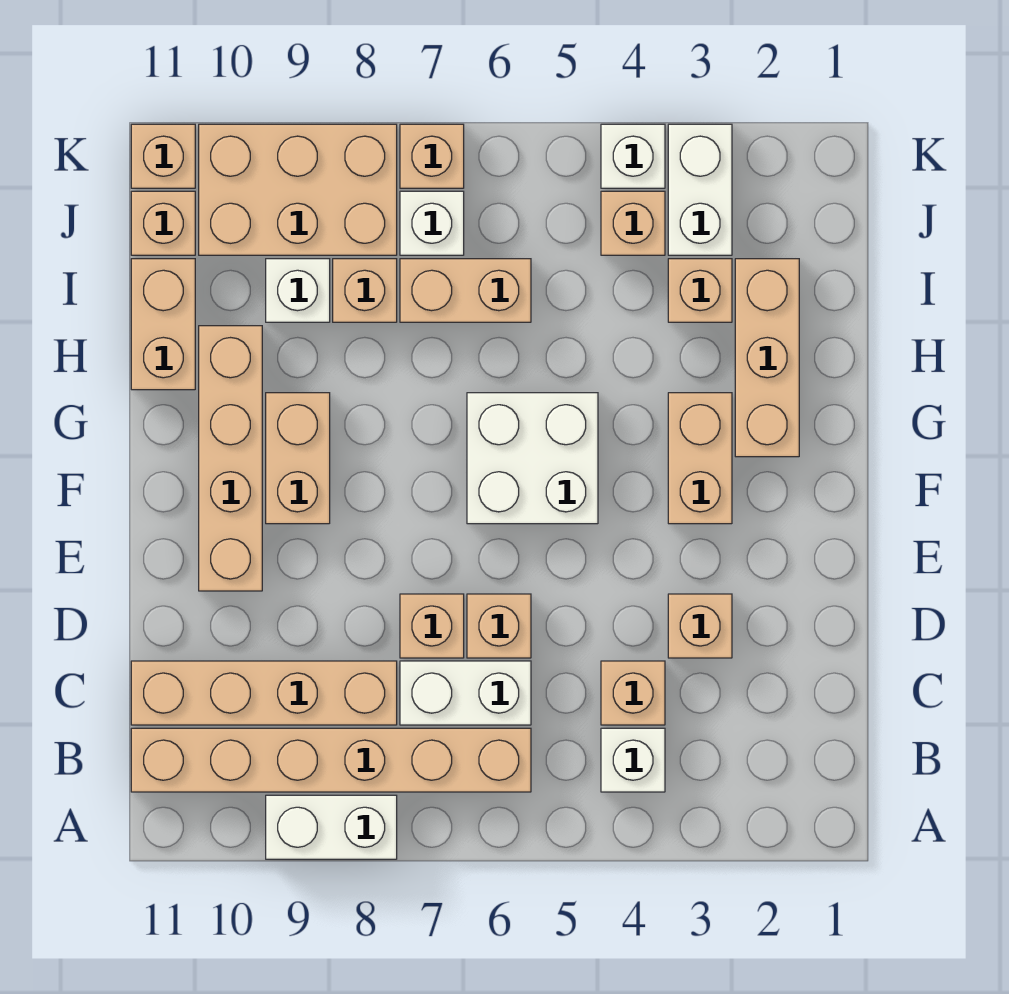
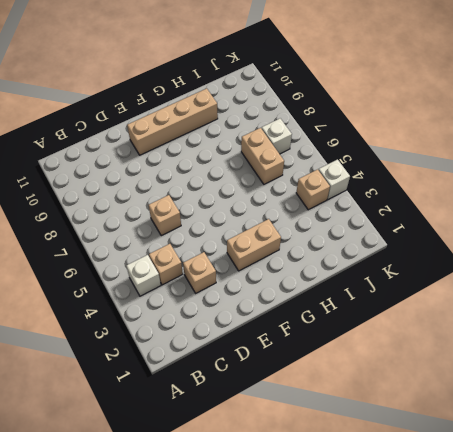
none -> white brick A8:A9 level 1
none -> tan brick B6:B11 level 1
none -> white brick C6:C7 level 1

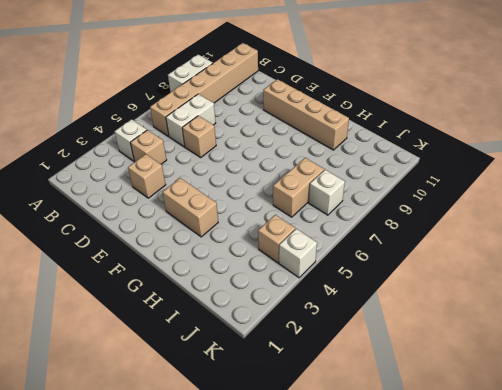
none -> tan brick C8:C11 level 1
none -> tan brick D7 level 1
none -> white brick F5:G6 level 1

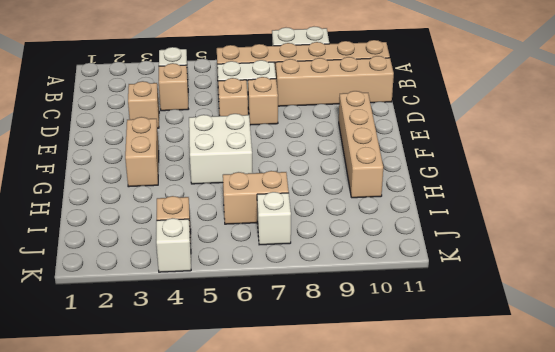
none -> tan brick F9:G9 level 1
none -> tan brick G2:I2 level 1
none -> tan brick H11:I11 level 1

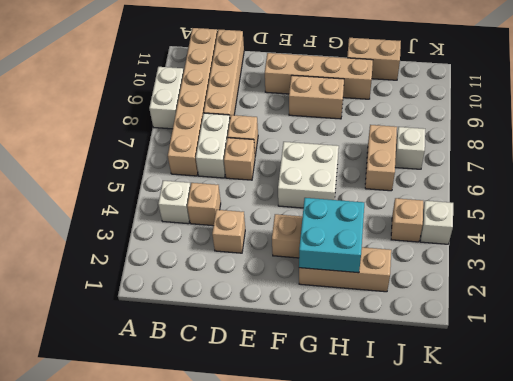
cyan brick G2:H3 level 2 -> none
none -> tan brick I3 level 1
none -> tan brick I8 level 1
none -> white brick I9 level 1

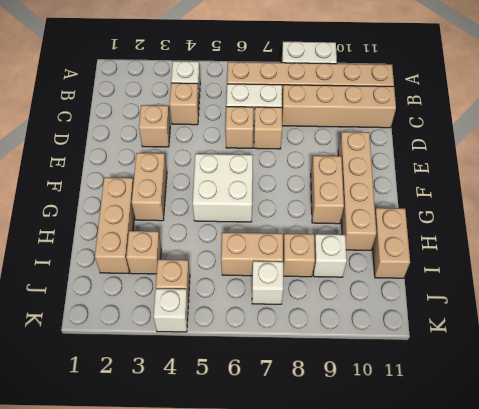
none -> white brick J3:K3 level 1
none -> tan brick J8:K10 level 1
none -> tan brick J11 level 1

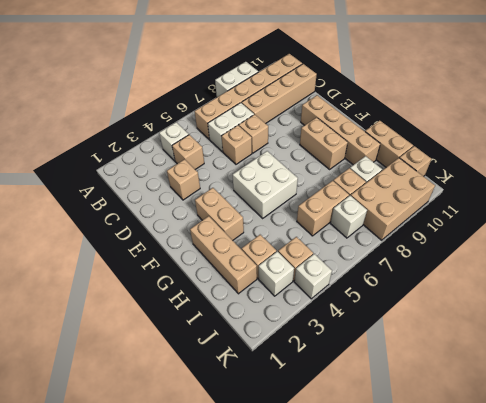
white brick J3 level 1 -> white brick J3:K3 level 1
none -> tan brick K7 level 1
none -> tan brick K11 level 1

